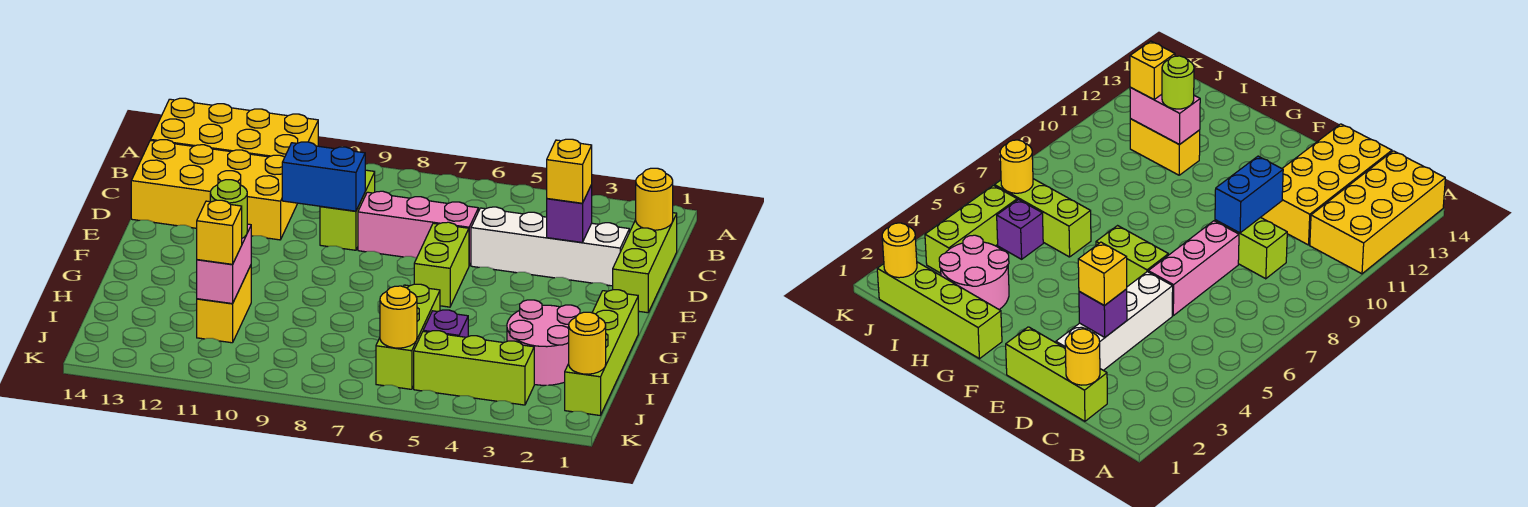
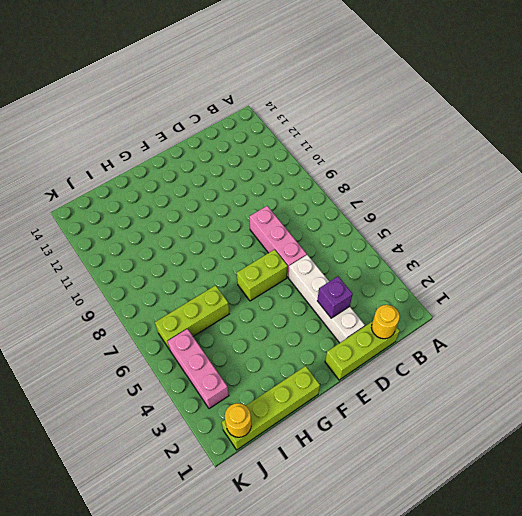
pink brick J3:J5 level 1 -> lime brick J3:J5 level 1
none -> yellow brick A11:B14 level 1
none -> lime brick C9:D9 level 1
none -> yellow brick C11:D14 level 1

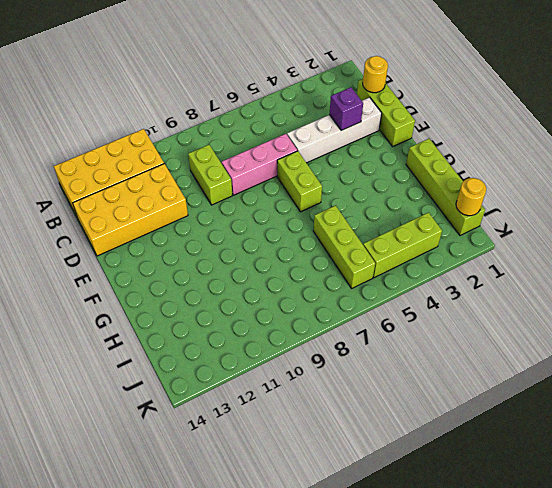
none -> pink round brick H2:I3 level 1
none -> yellow brick H11:I11 level 1
none -> purple brick I5 level 1

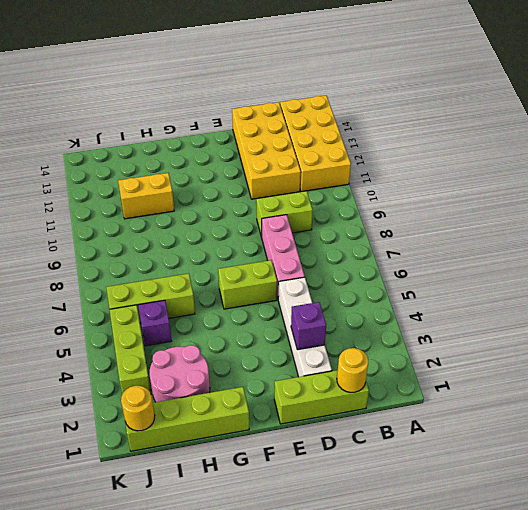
none -> blue brick D9:D10 level 2
none -> pink brick H11:I11 level 2
none -> yellow round brick J6 level 2

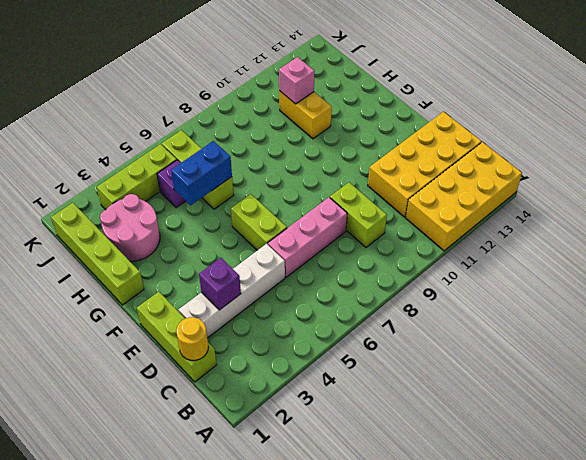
blue brick H5:H6 level 2 -> blue brick D9:D10 level 2
pink brick I11 level 2 -> pink brick H11:I11 level 2
none -> yellow round brick J1 level 2
none -> yellow round brick J6 level 2
none -> yellow brick D3 level 3

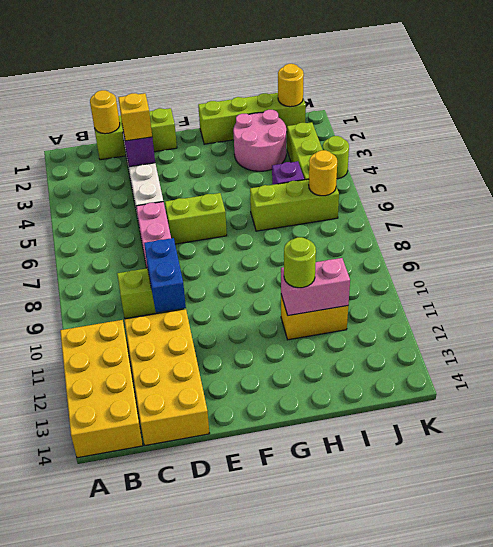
lime round brick K4 level 1 -> none
none -> yellow brick I11 level 3

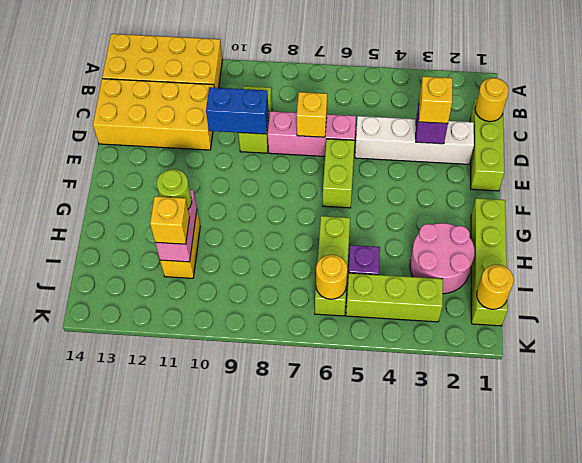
yellow brick D7 level 2 -> none

